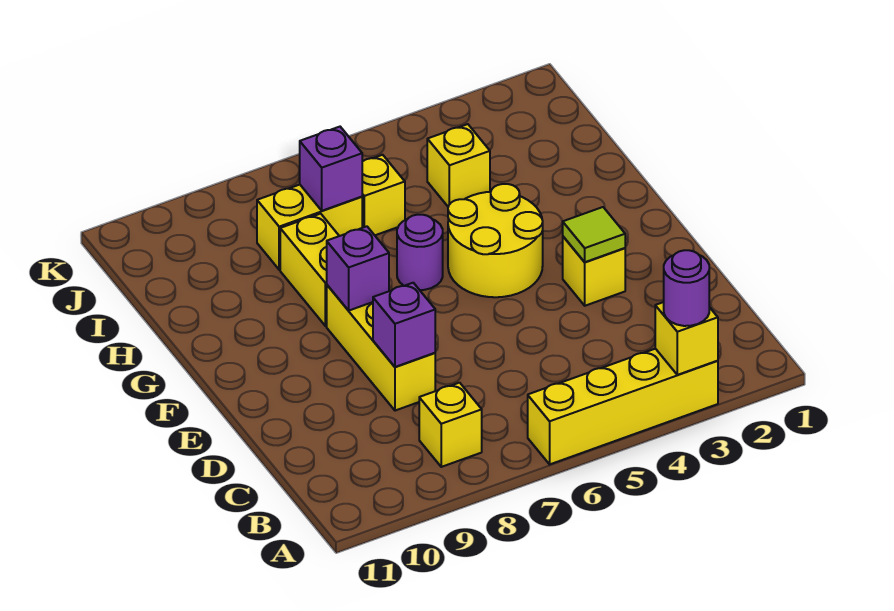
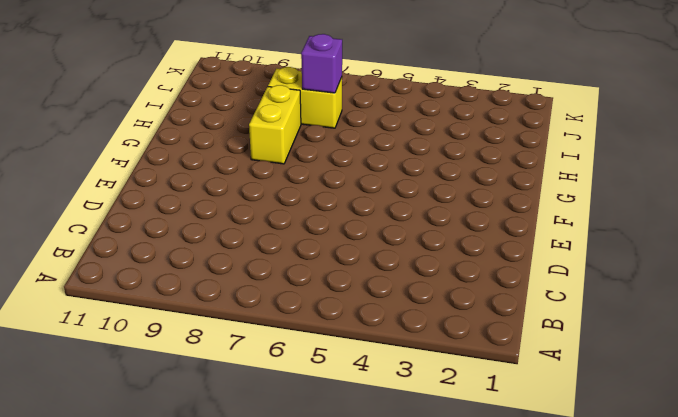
none -> yellow brick A3:A6 level 1
none -> yellow brick B8 level 1
none -> yellow brick D8:F8 level 1

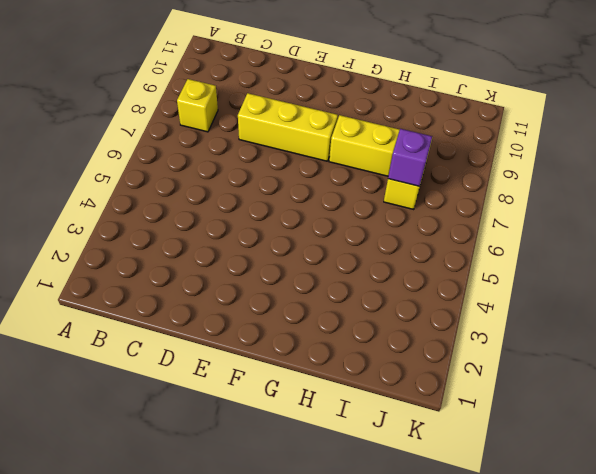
none -> yellow brick A3:A6 level 1
none -> yellow brick E3 level 1
none -> yellow round brick F4:G5 level 1

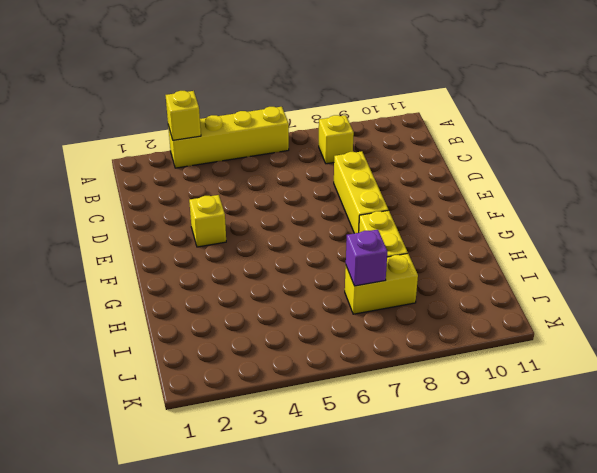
none -> yellow round brick F4:G5 level 1
none -> purple round brick G6 level 1
none -> yellow brick I4 level 1

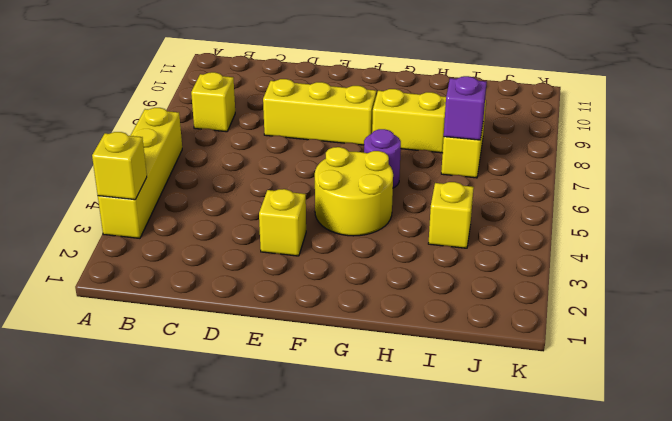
none -> yellow brick I6 level 1
none -> purple brick D8 level 2
none -> lime tile E3 level 2

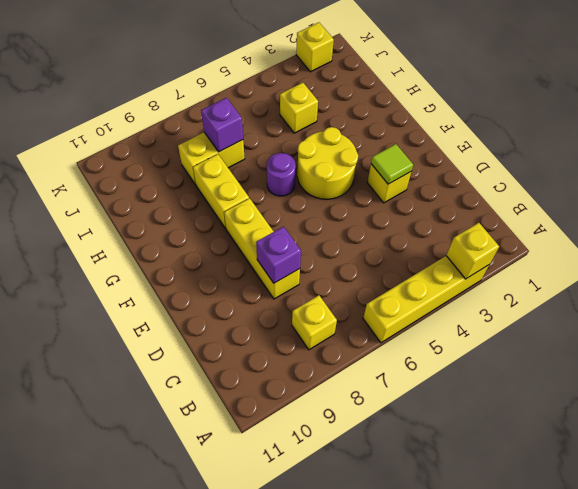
yellow brick K2 level 1 -> yellow brick I6 level 1
none -> purple brick F8 level 2
none -> purple round brick A3 level 3

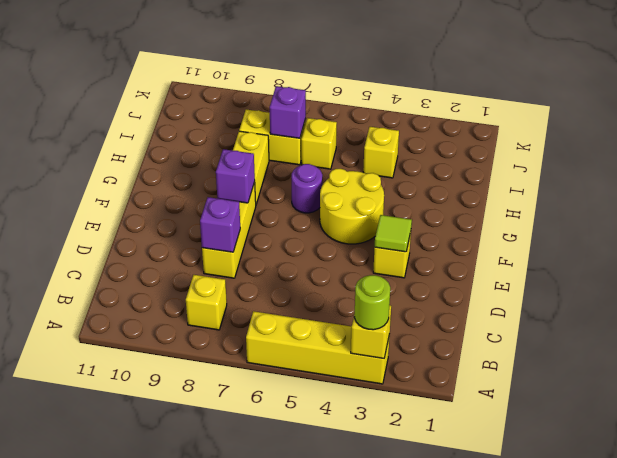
lime round brick A3 level 3 -> purple round brick A3 level 3

